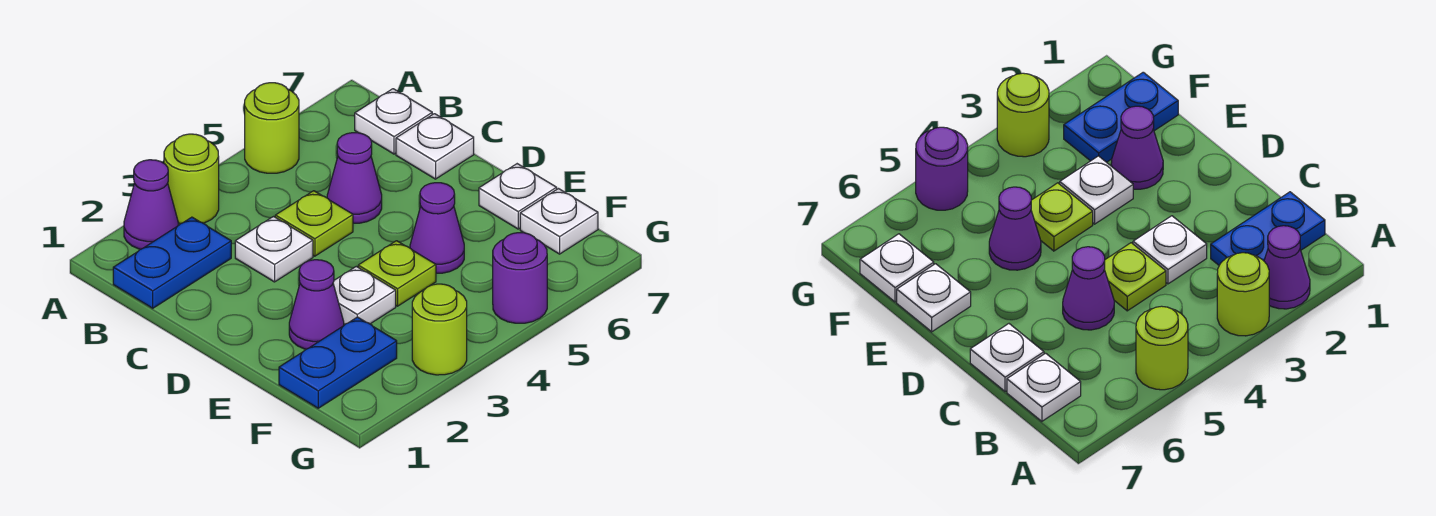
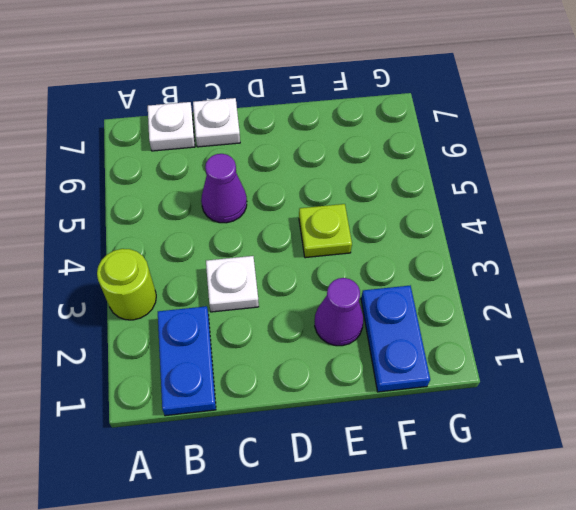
none -> purple cone A2 level 1
none -> lime round brick A5 level 1
none -> lime plate C4 level 1

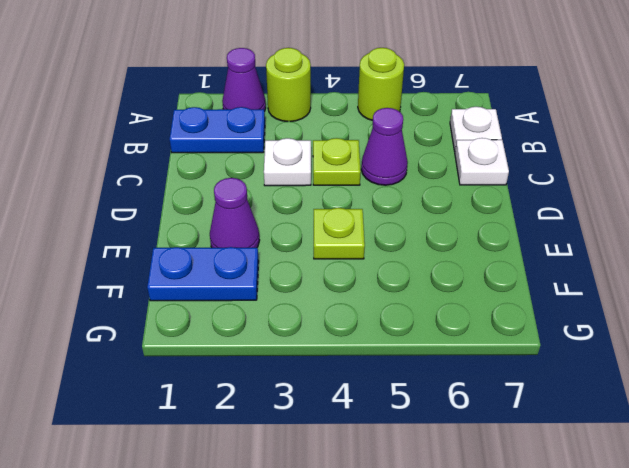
none -> white plate E3 level 1
none -> purple cone E5 level 1
none -> white plate E7 level 1

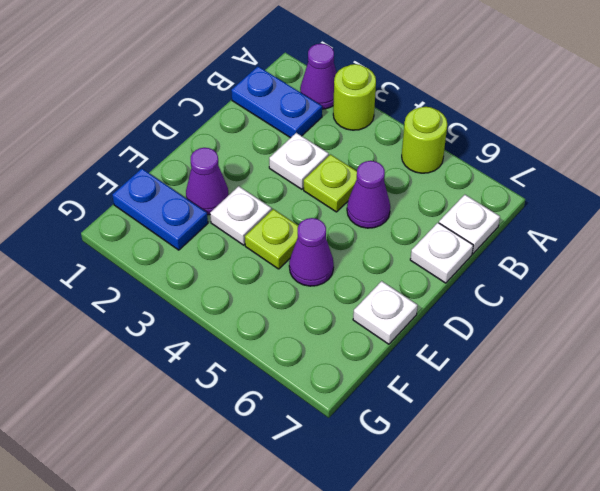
none -> white plate F7 level 1
none -> lime round brick G3 level 1
none -> purple round brick G5 level 1

